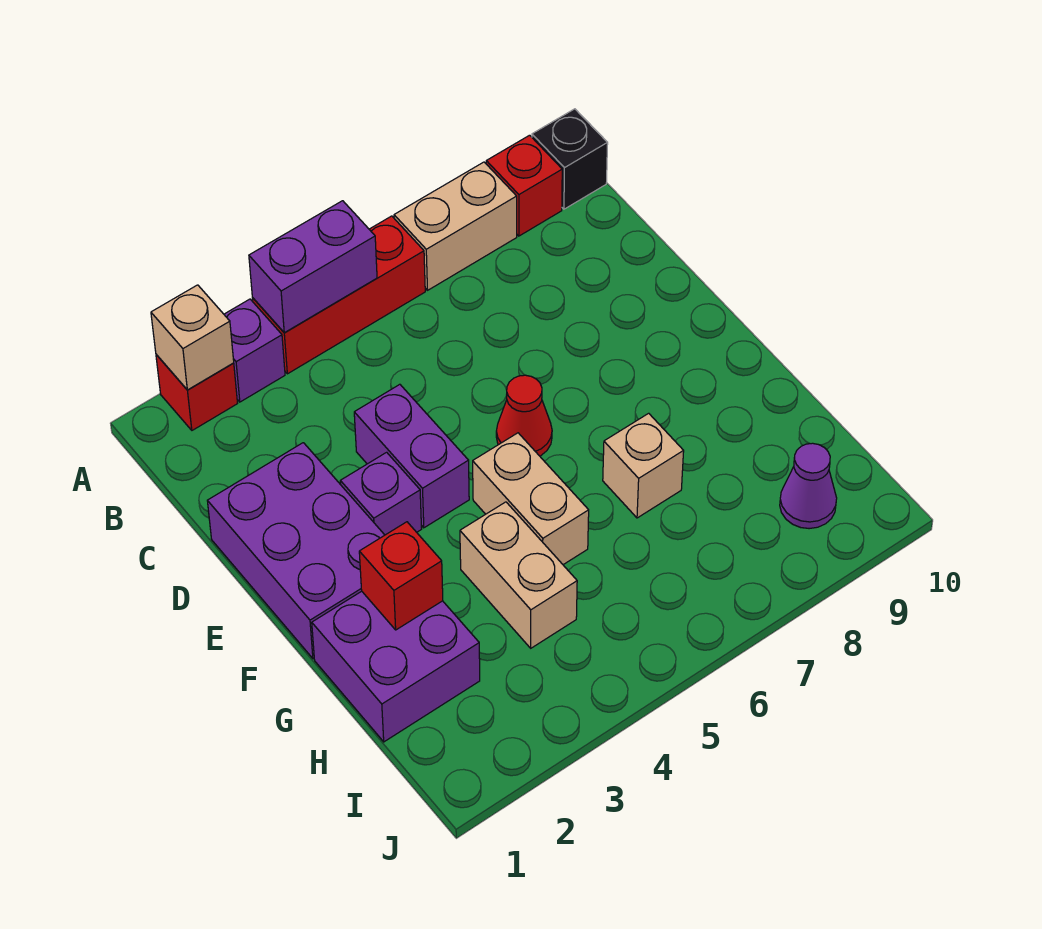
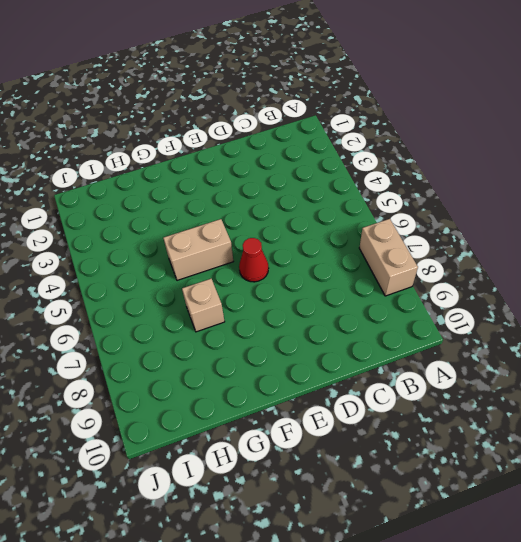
none -> red brick A2 level 1
none -> purple brick A3 level 1
none -> red brick A4:A6 level 1

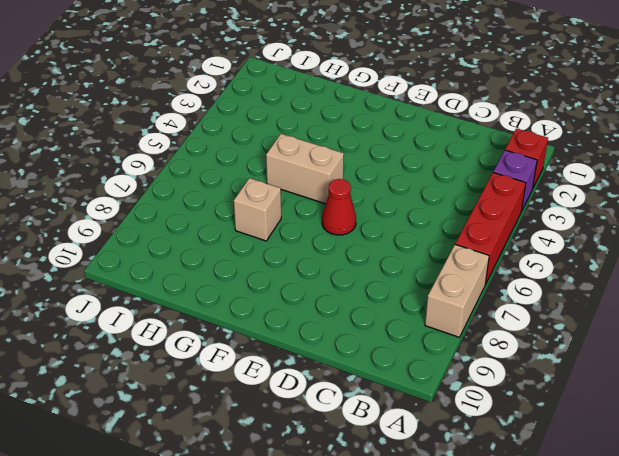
none -> red brick A9 level 1
none -> black brick A10 level 1
none -> purple brick D1:F2 level 1

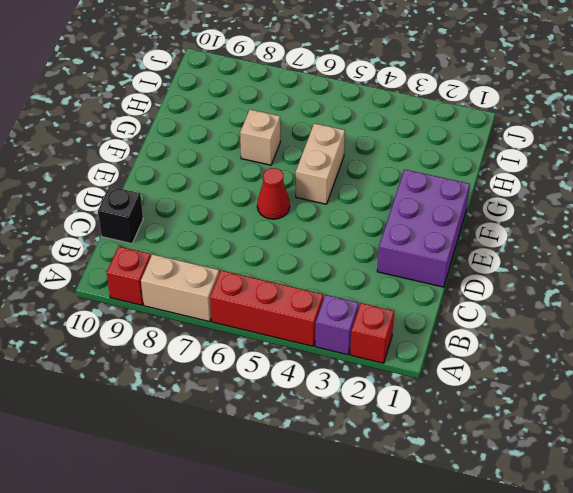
black brick C10 level 1 -> black brick A10 level 1
none -> purple brick D4:E4 level 1
none -> purple brick E3 level 1
none -> purple brick G1:H2 level 1

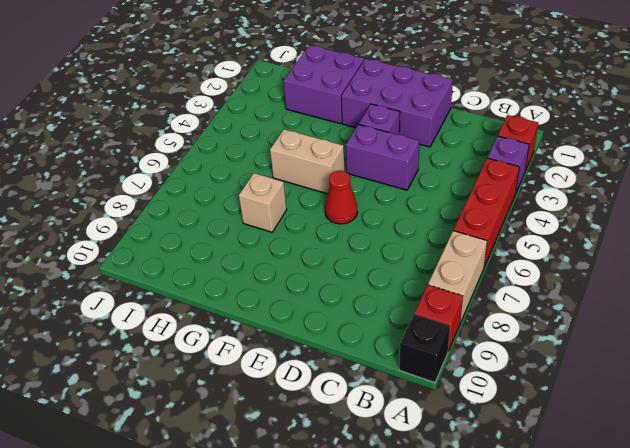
none -> tan brick G4:H4 level 1
none -> purple cone I9 level 1
none -> tan brick A2 level 2

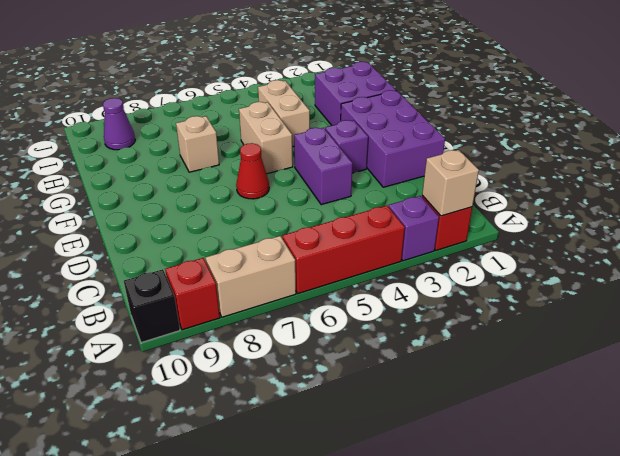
none -> purple brick A4:A5 level 2
none -> red brick G2 level 2

